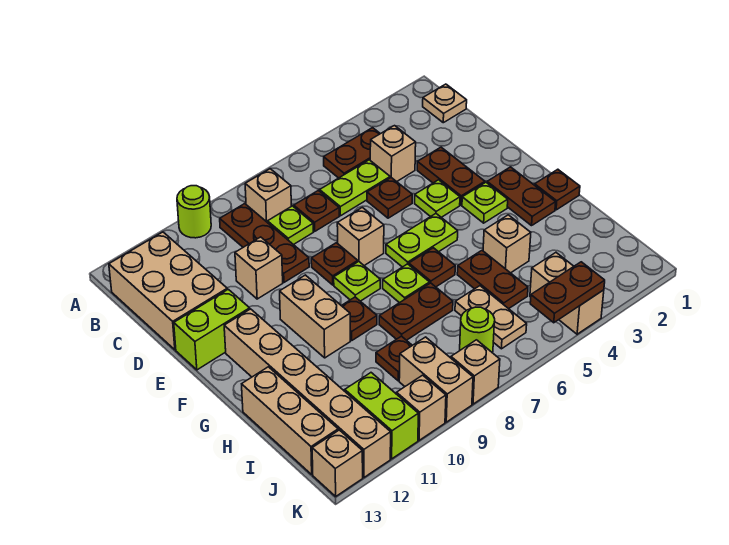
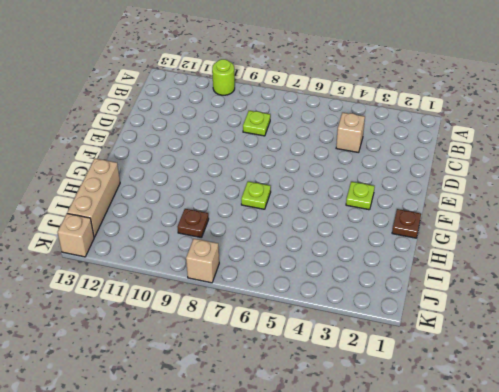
none -> tan plate B1 level 1
none -> brown plate B4:B5 level 1
none -> tan brick B8 level 1
none -> brown plate B9:D9 level 1

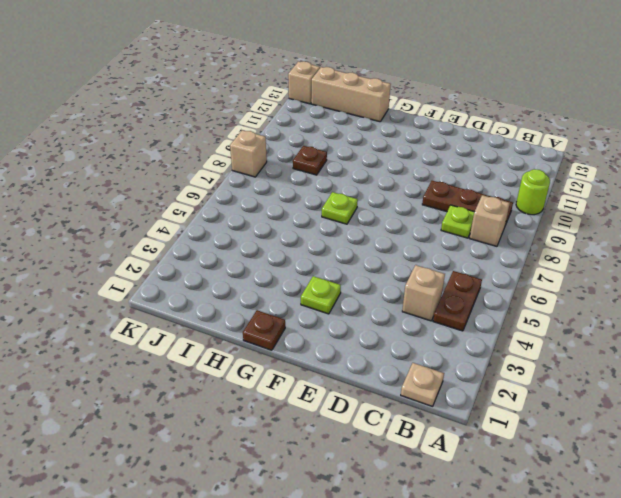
none -> tan brick B12:D13 level 1
none -> lime plate C5:C6 level 1
none -> brown plate C7 level 1
none -> brown plate D3:E3 level 1

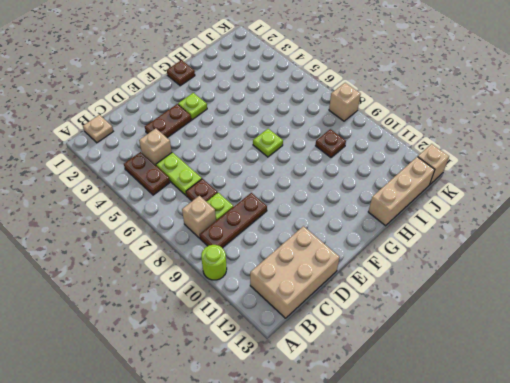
none -> brown plate D5 level 1
none -> tan brick D10 level 1
none -> lime plate E4 level 1
none -> tan brick E7 level 1

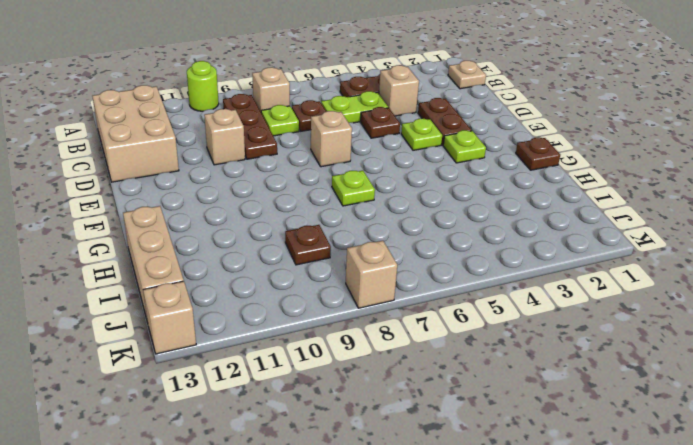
none -> brown plate E8 level 1
none -> lime brick E12:E13 level 1
none -> brown plate F2:G2 level 1
none -> lime plate F5:F6 level 1

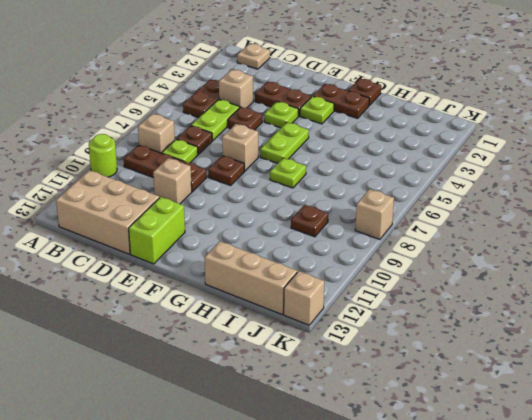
none -> lime plate F8 level 1
none -> tan brick F10:G10 level 1
none -> tan brick F12:K12 level 1
none -> brown plate G6 level 1

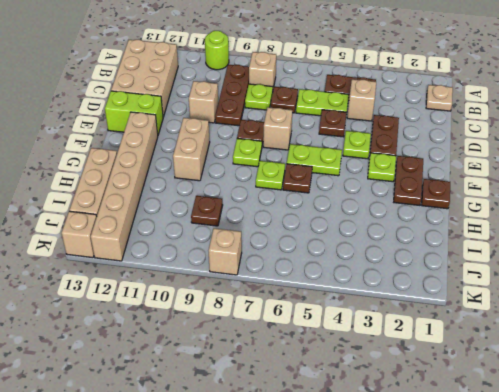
none -> brown plate G9 level 1
none -> tan brick H4 level 1
none -> brown plate H5:I5 level 1
none -> brown plate H7:H8 level 1

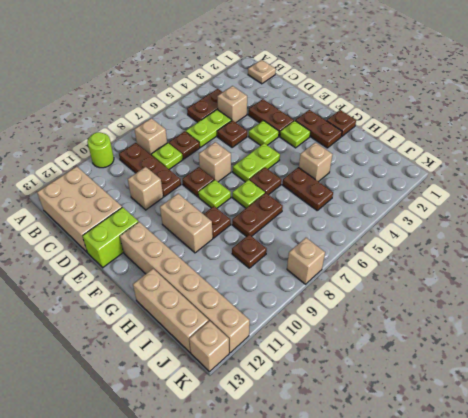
none -> tan plate I6:J6 level 1
none -> tan brick J4:K4 level 1
none -> lime round brick J7 level 1
none -> tan brick J9:K9 level 1

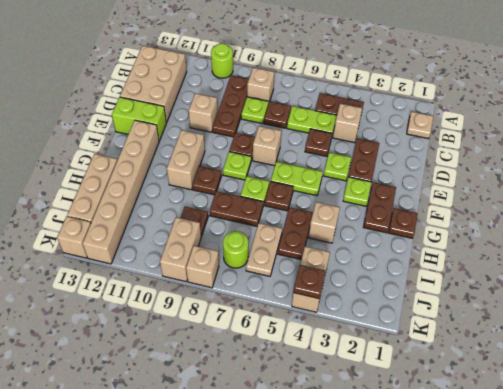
brown plate K4 level 2 -> brown plate K4:K5 level 2
none -> lime brick J11:K11 level 1
none -> tan brick K10 level 1

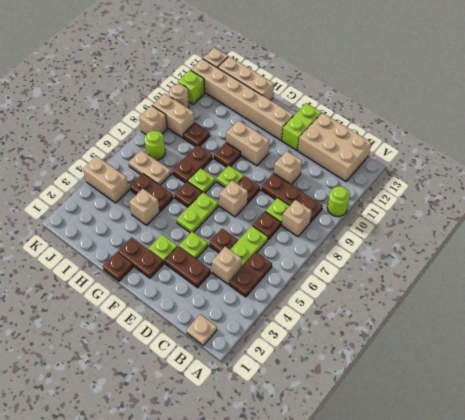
tan round brick K10 level 1 -> tan brick K10 level 1
lime brick K11 level 1 -> lime brick J11:K11 level 1
none -> brown plate K4:K5 level 2

